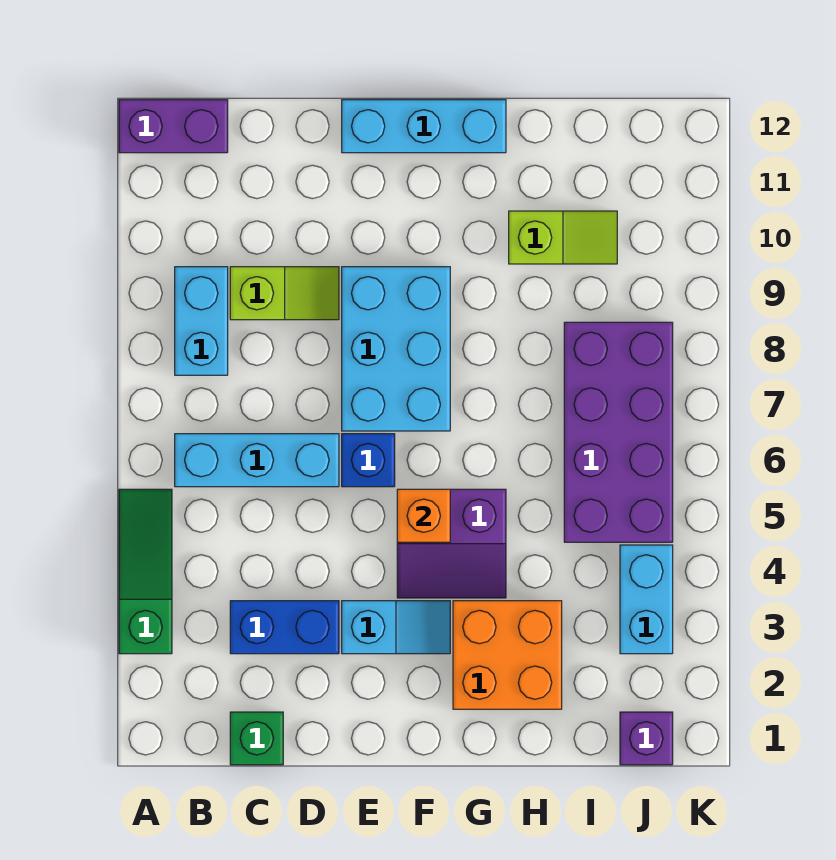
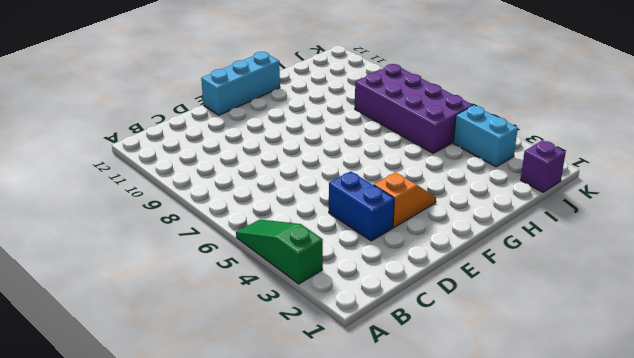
blue brick D3:D4 level 1 -> blue brick C3:D3 level 1
orange slope E3:F3 level 1 top E -> cyan slope E3:F3 level 1 top E
none -> purple brick A12:B12 level 1
none -> cyan brick B6:D6 level 1
none -> cyan brick B8:B9 level 1

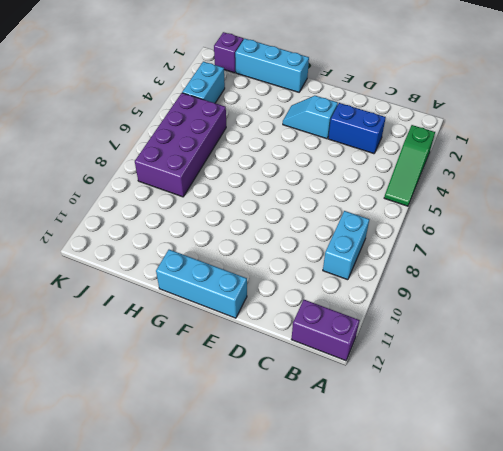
cyan brick G1:I1 level 1 -> cyan brick B6:D6 level 1
none -> green brick C1 level 1
none -> lime slope C9:D9 level 1 top C
none -> blue brick E6 level 1

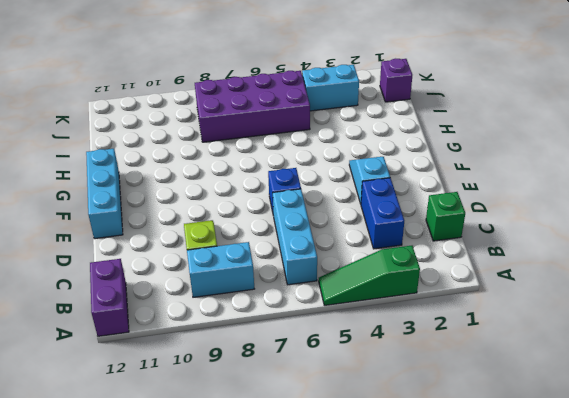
none -> cyan brick E7:F9 level 1
none -> purple slope F4:G5 level 1 top 5
none -> orange brick G2:H3 level 1

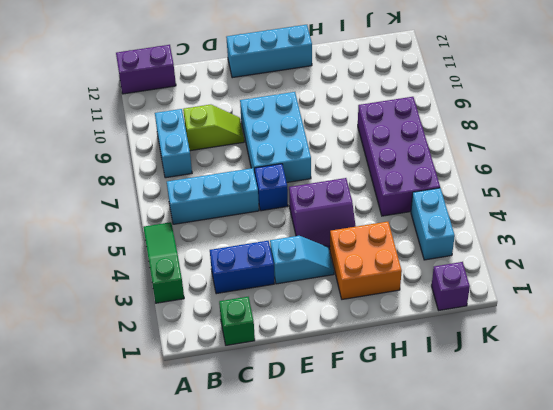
none -> lime slope H10:I10 level 1 top H
none -> orange brick F5 level 2

